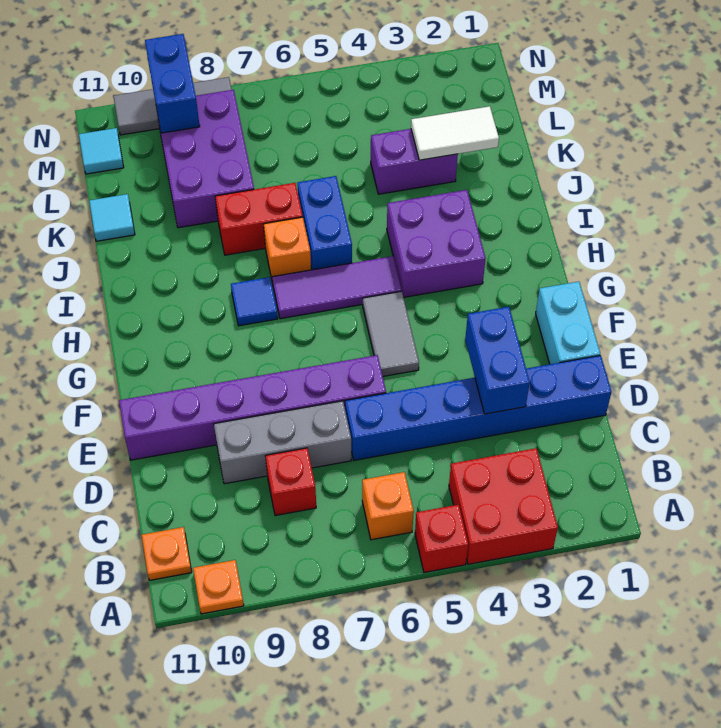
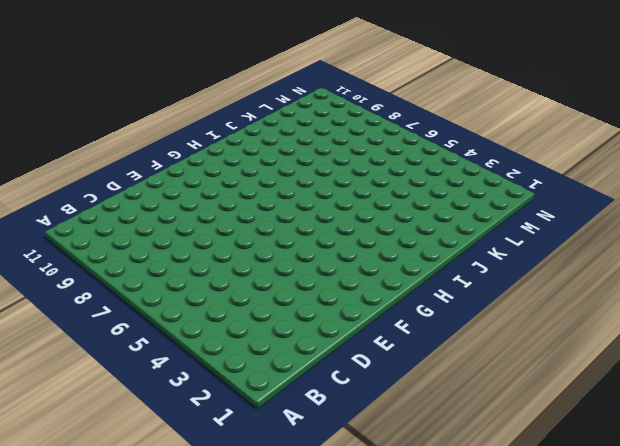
none -> red brick A3:B4 level 1
none -> red brick A5 level 1
none -> orange plate A10 level 1

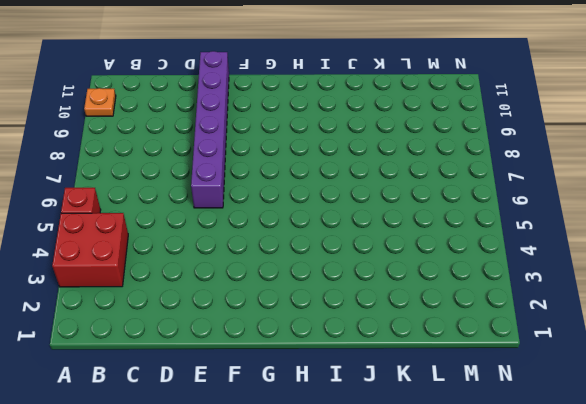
none -> orange brick B6 level 1
none -> orange plate B11 level 1
none -> red brick C8 level 1

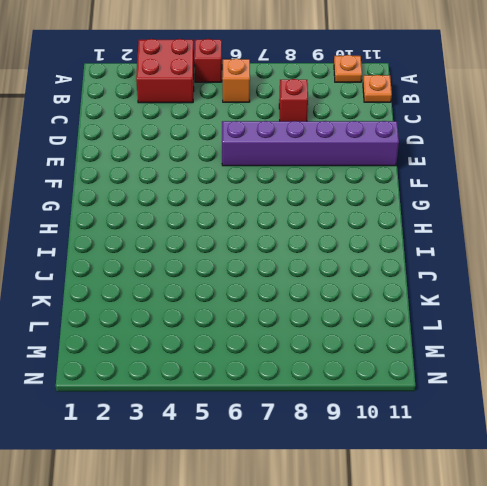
none -> blue brick D1:D6 level 1
none -> grey brick D7:D9 level 1
none -> cyan brick E1:F1 level 1

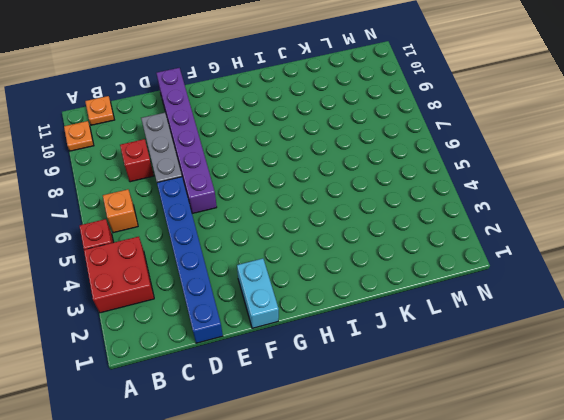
cyan brick F1:F2 level 1 -> cyan brick E1:F1 level 1
none -> grey tile F5:G5 level 1
none -> purple brick H3:I4 level 1
none -> purple tile H5:H7 level 1

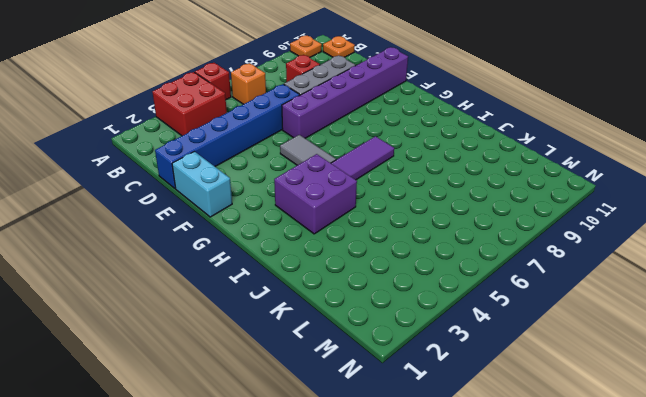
none -> blue tile H8 level 1
none -> blue brick I6:J6 level 1
none -> orange brick I7 level 1

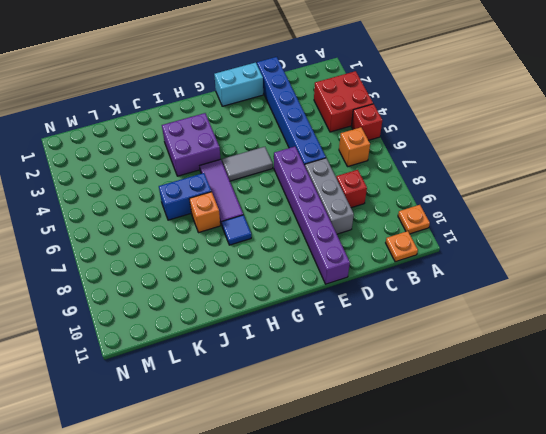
none -> red brick J7:J8 level 1
none -> purple brick K3:K4 level 1
none -> purple brick K8:M9 level 1

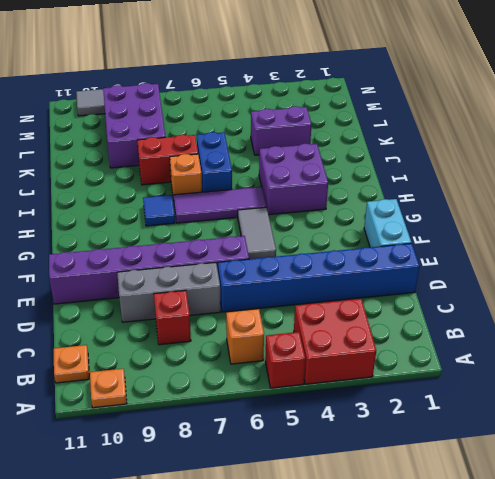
none -> cyan tile K11 level 1
none -> cyan tile M11 level 1
none -> blue brick D3:E3 level 2

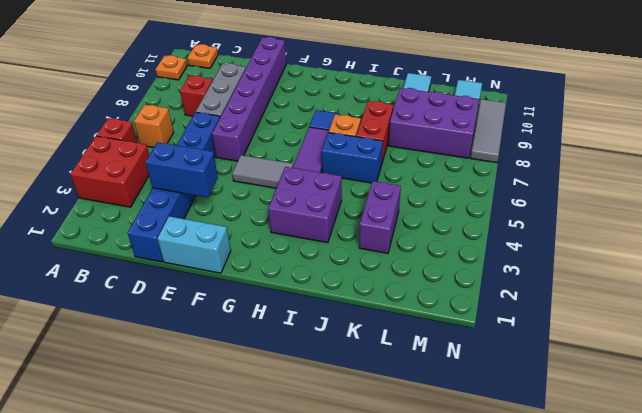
none -> white tile K2:K3 level 2
none -> blue brick M9:N9 level 2

